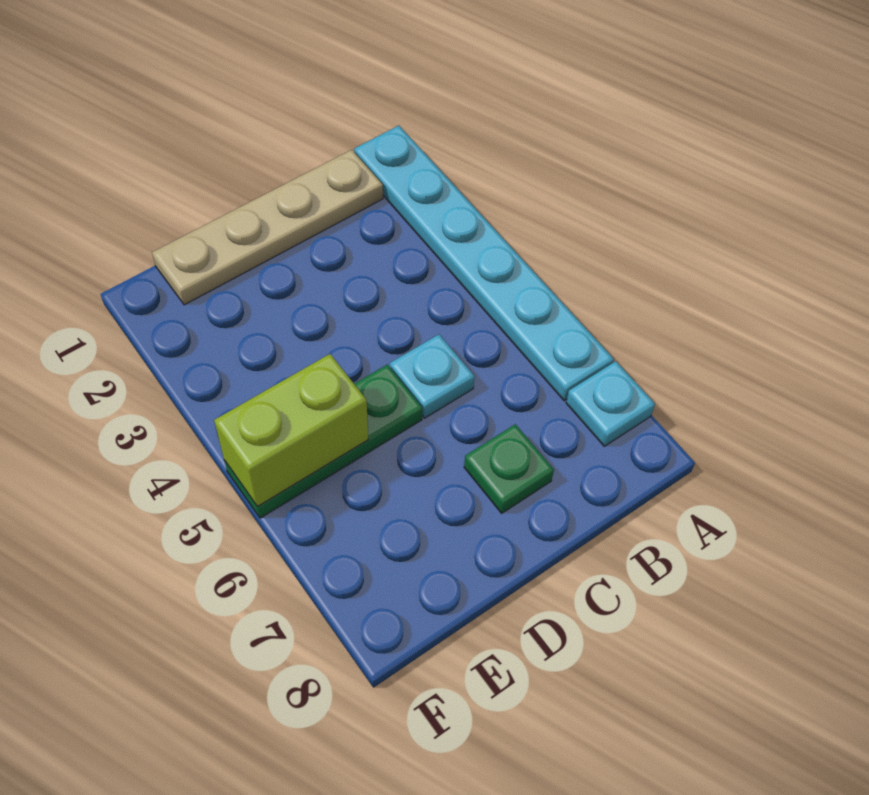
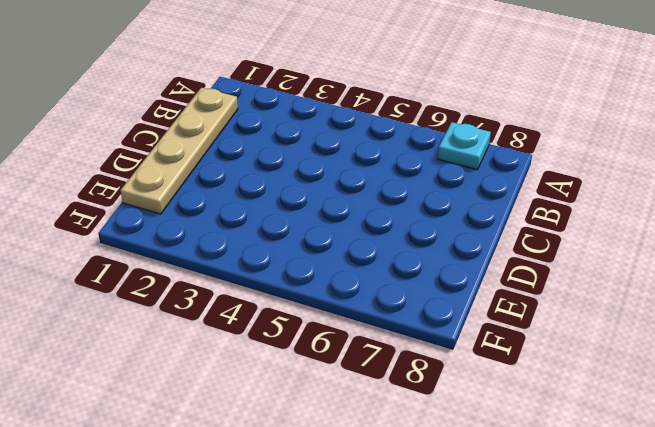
none -> cyan plate A1:A6 level 1
none -> cyan plate C5 level 1

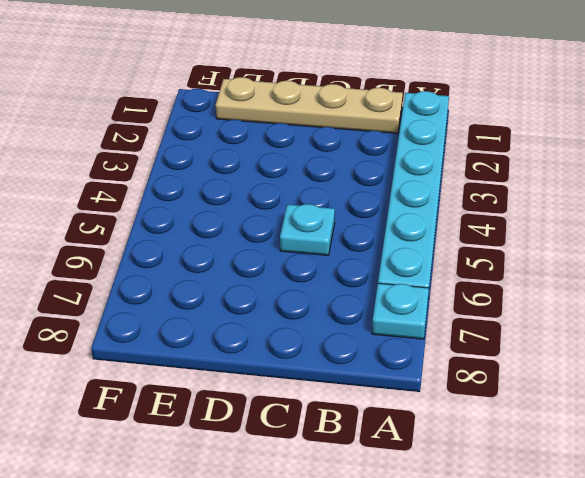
none -> green plate C7 level 1
none -> green plate D5:F5 level 1

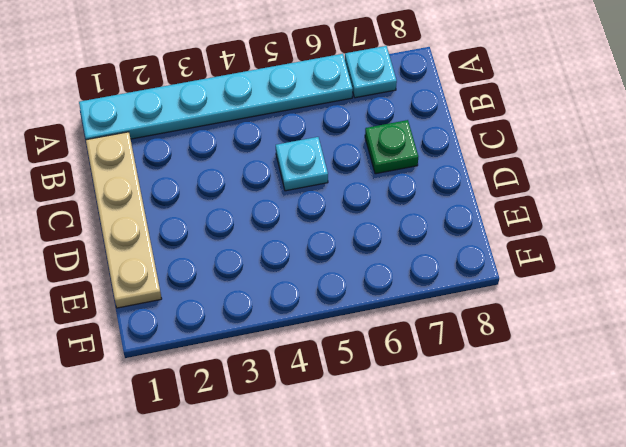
none -> green plate D5:F5 level 1
none -> lime brick E5:F5 level 2

